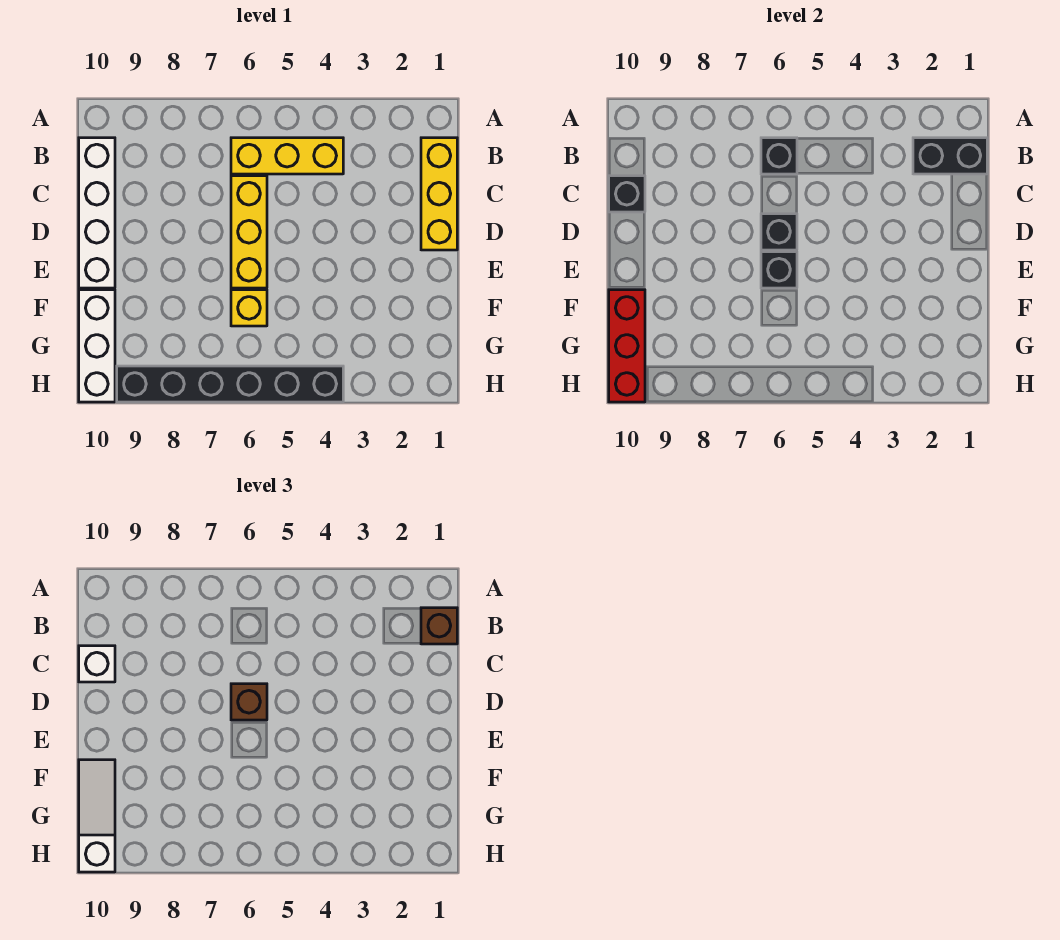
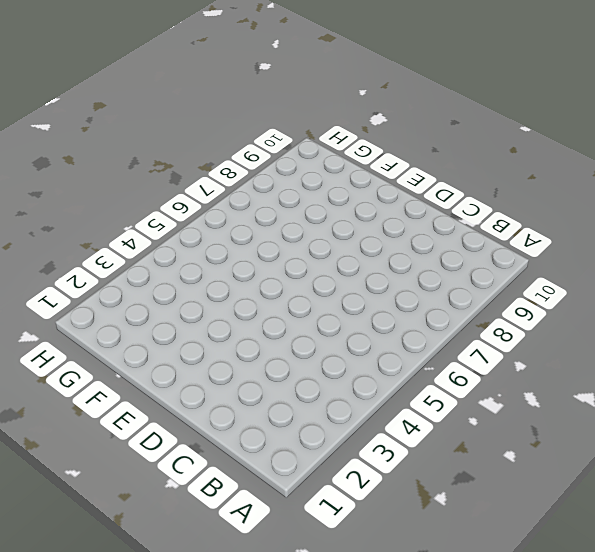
none -> yellow brick B1:D1 level 1
none -> yellow brick B4:B6 level 1
none -> white brick B10:E10 level 1

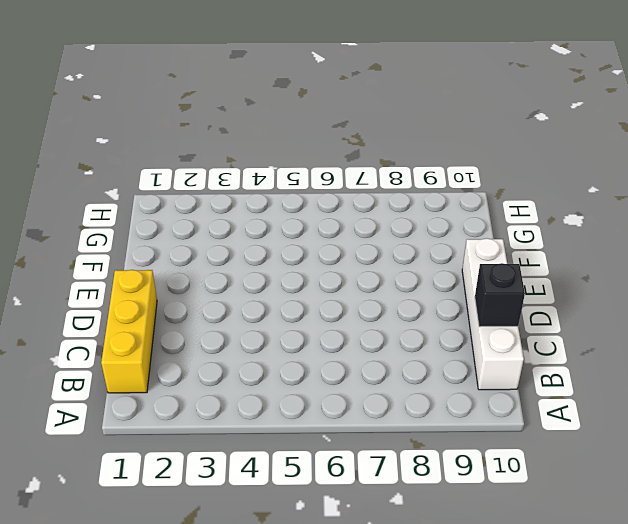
none -> yellow brick B4:B6 level 1
none -> yellow brick C6:E6 level 1
none -> yellow brick F6 level 1

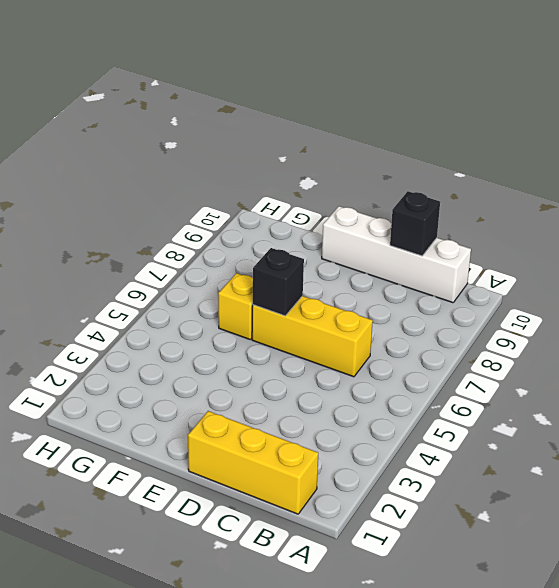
none -> yellow brick B4:B6 level 1
none -> white brick F10:H10 level 1
none -> black brick H4:H9 level 1

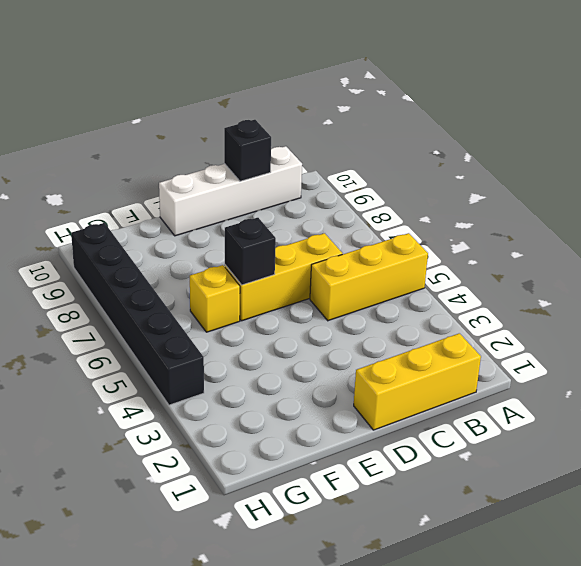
yellow brick A5:C5 level 1 -> yellow brick B4:B6 level 1
none -> white brick F10:H10 level 1
none -> black brick B1:B2 level 2
none -> black brick B6 level 2

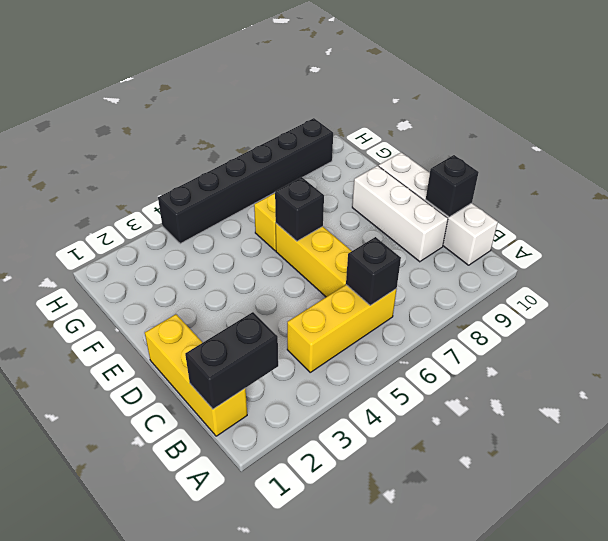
white brick C9:E9 level 1 -> white brick F10:H10 level 1
none -> black brick D6 level 2
none -> red brick F10:H10 level 2
none -> brown brick B1 level 3

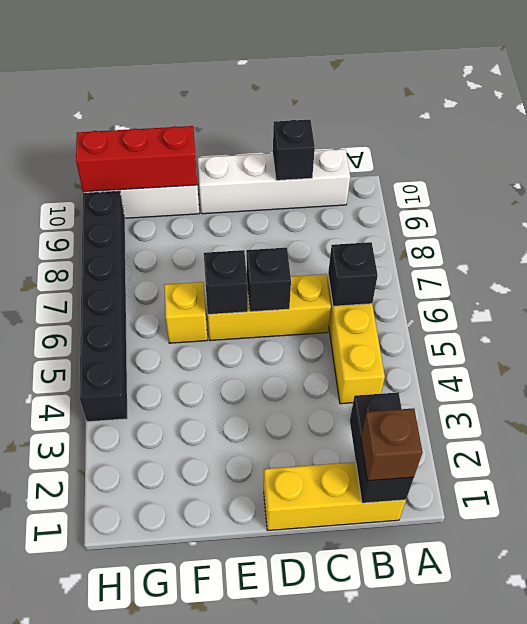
none -> white brick C10 level 3
none -> brown brick D6 level 3
none -> white slope F10:H10 level 3 top H

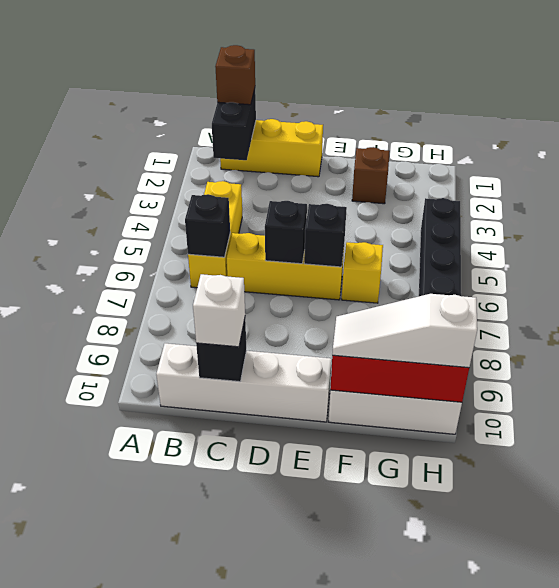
brown brick F2 level 1 -> brown brick D6 level 3

